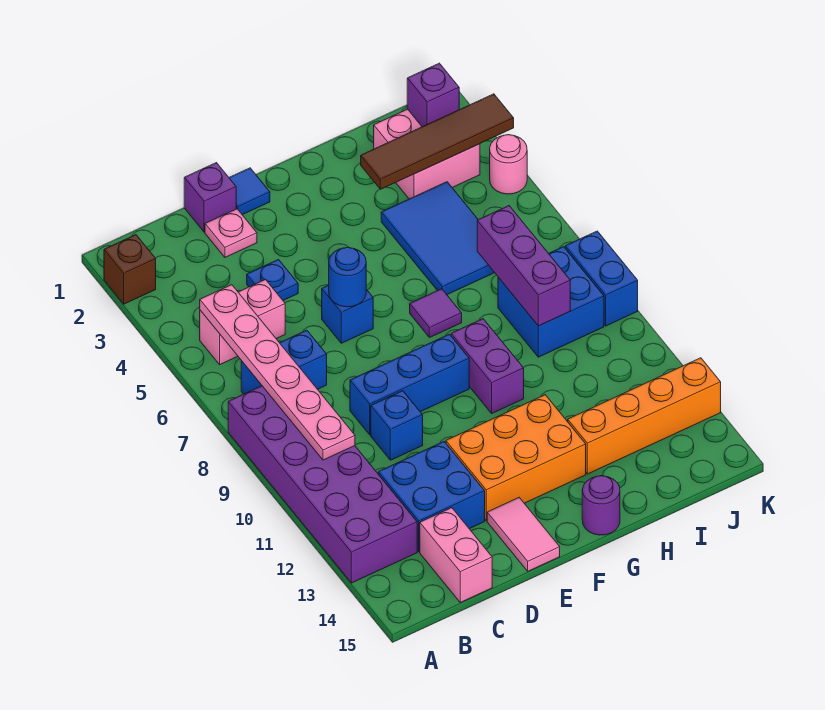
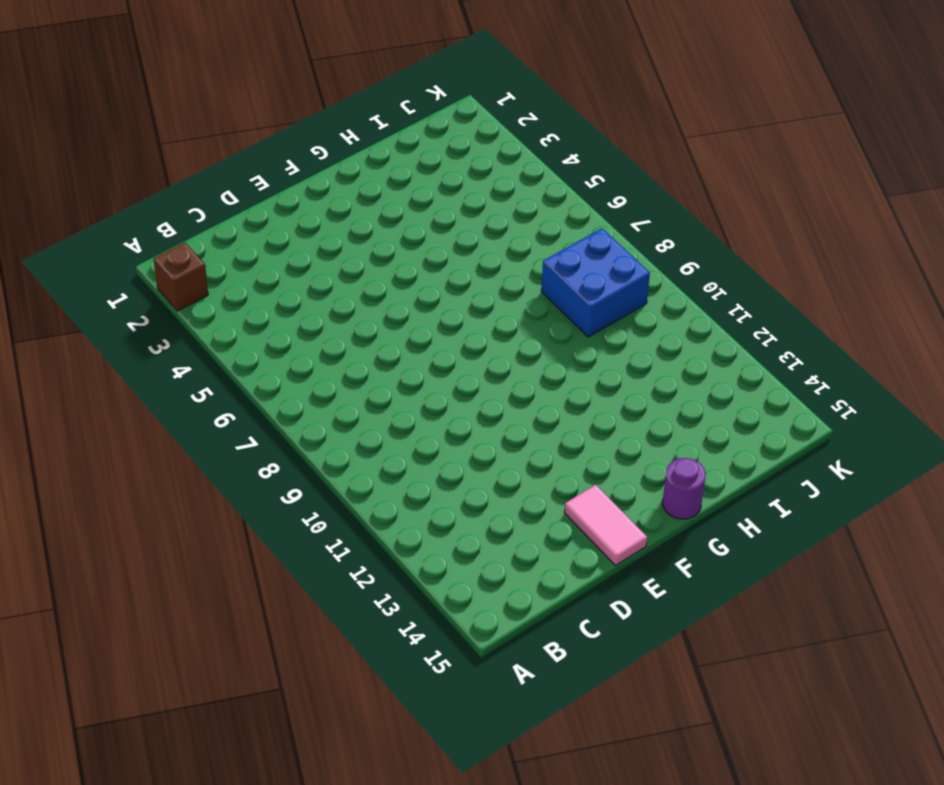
none -> purple brick A8:B13 level 1
none -> pink brick B5:C5 level 1
none -> blue brick B7:C7 level 1

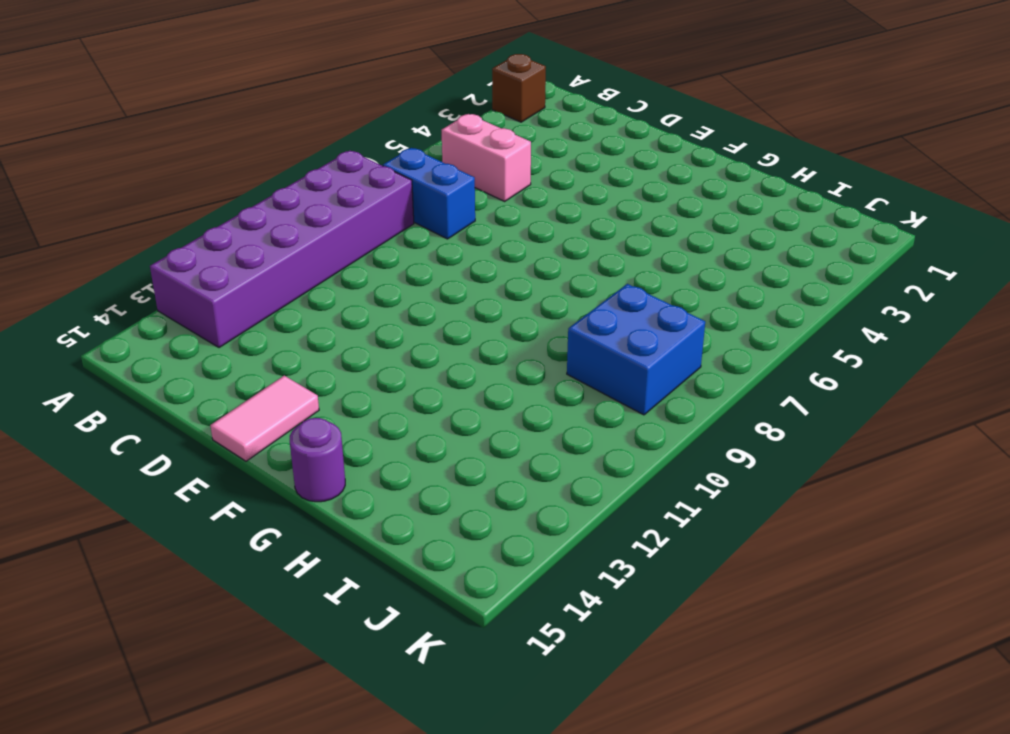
none -> blue brick C12:D13 level 1
none -> pink brick C14:C15 level 1
none -> purple brick D1 level 1

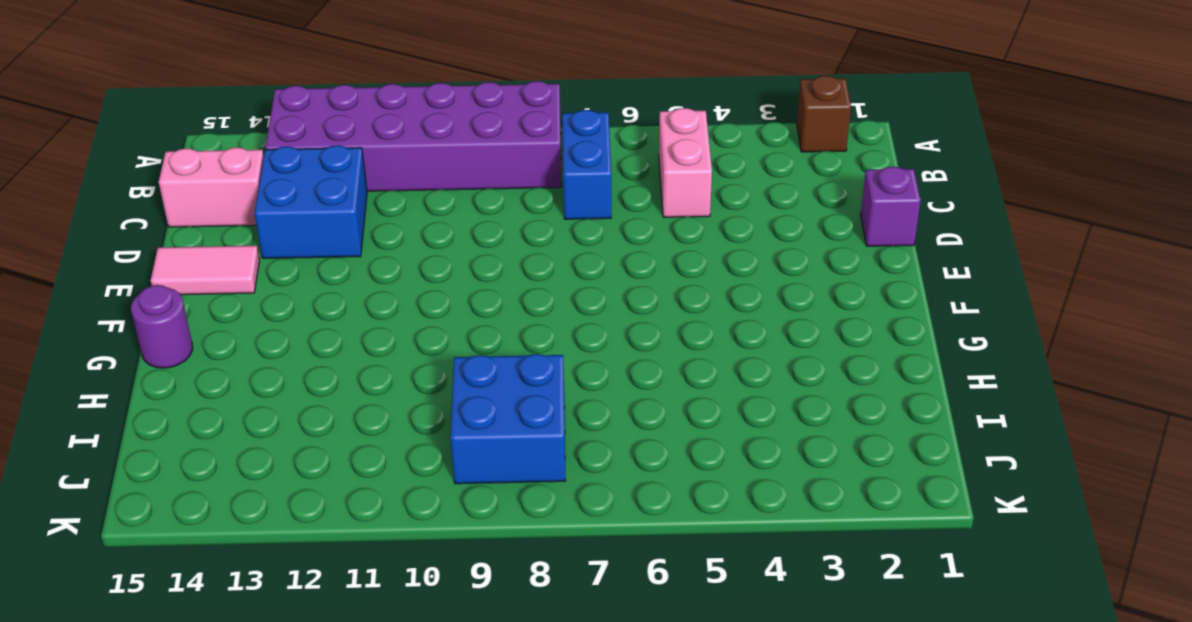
none -> pink plate D2 level 1
none -> blue plate D4 level 1
none -> blue brick D9:F9 level 1

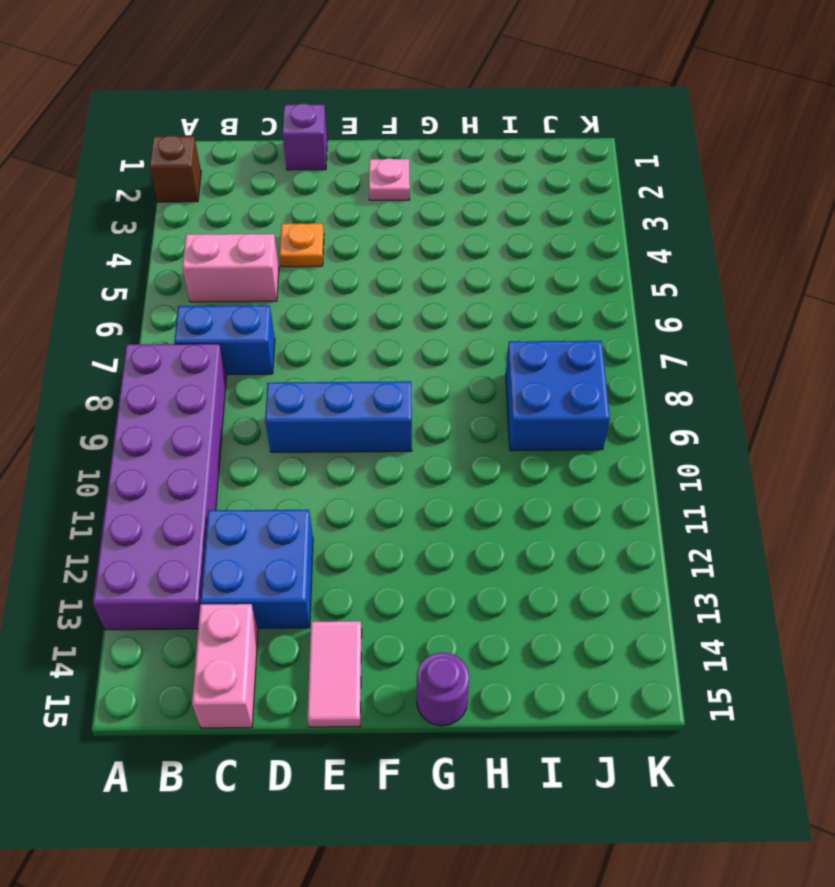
orange plate D4 level 1 -> blue plate D4 level 1
pink plate F2 level 1 -> pink plate D2 level 1
none -> blue brick D10 level 1
none -> blue tile E1 level 1
none -> blue brick E6 level 1

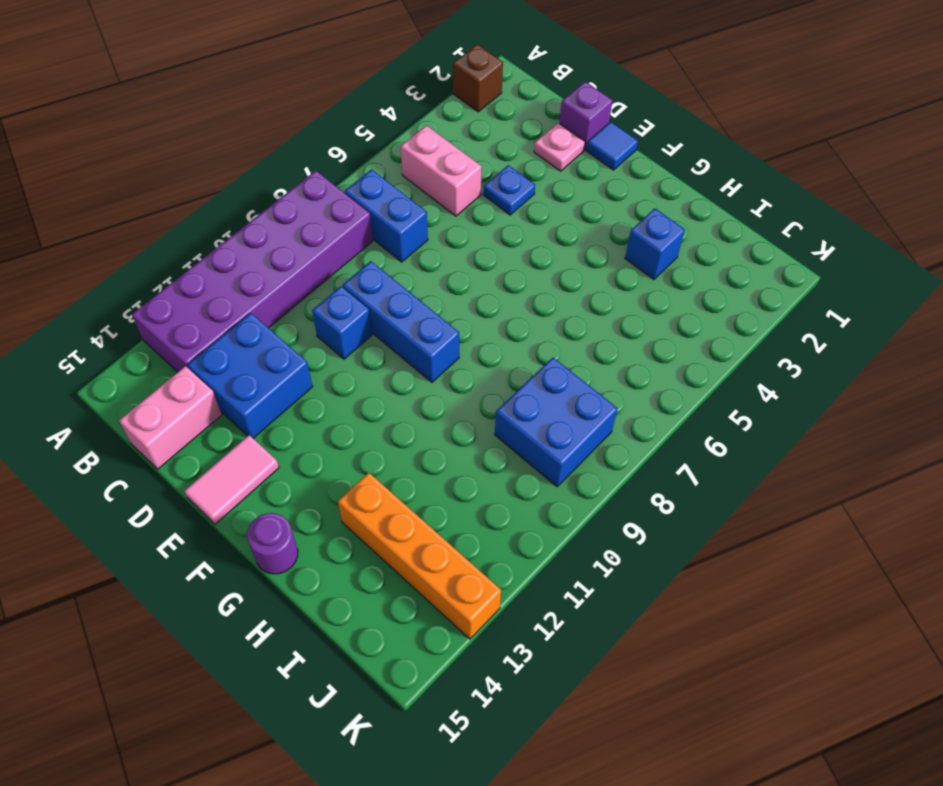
blue brick H3 level 1 -> blue brick E6 level 1
none -> orange brick E12:G13 level 1
none -> purple tile G7 level 1
none -> purple brick G9:G10 level 1

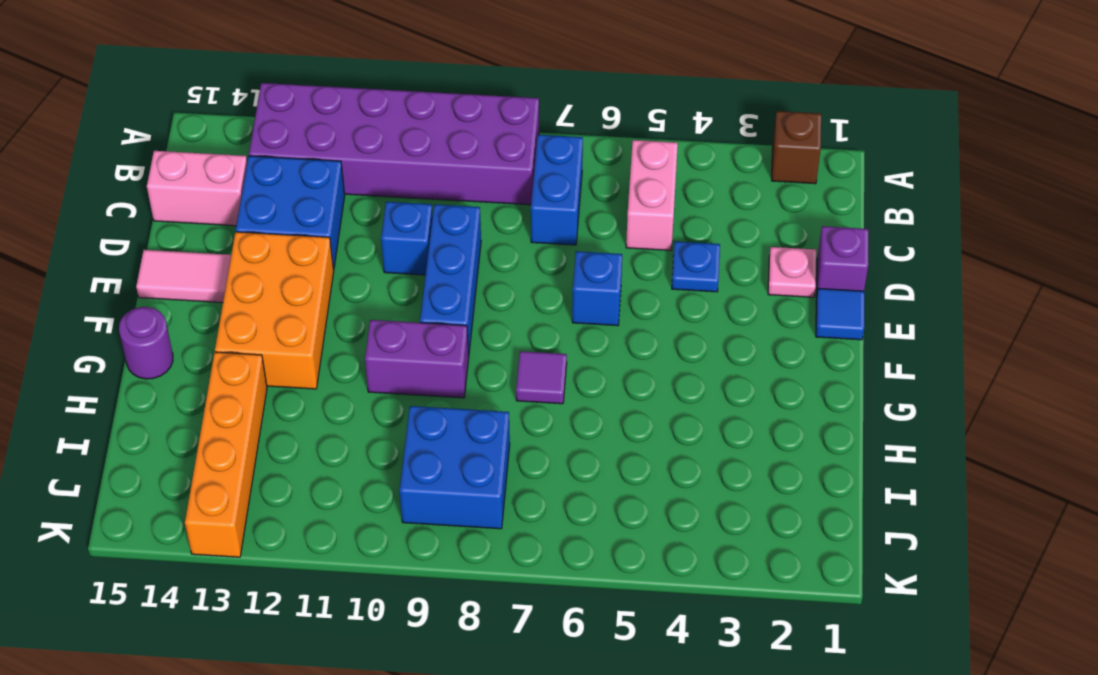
none -> blue tile H4:I6 level 1
none -> pink brick I2:J3 level 1
none -> pink round brick K4 level 1

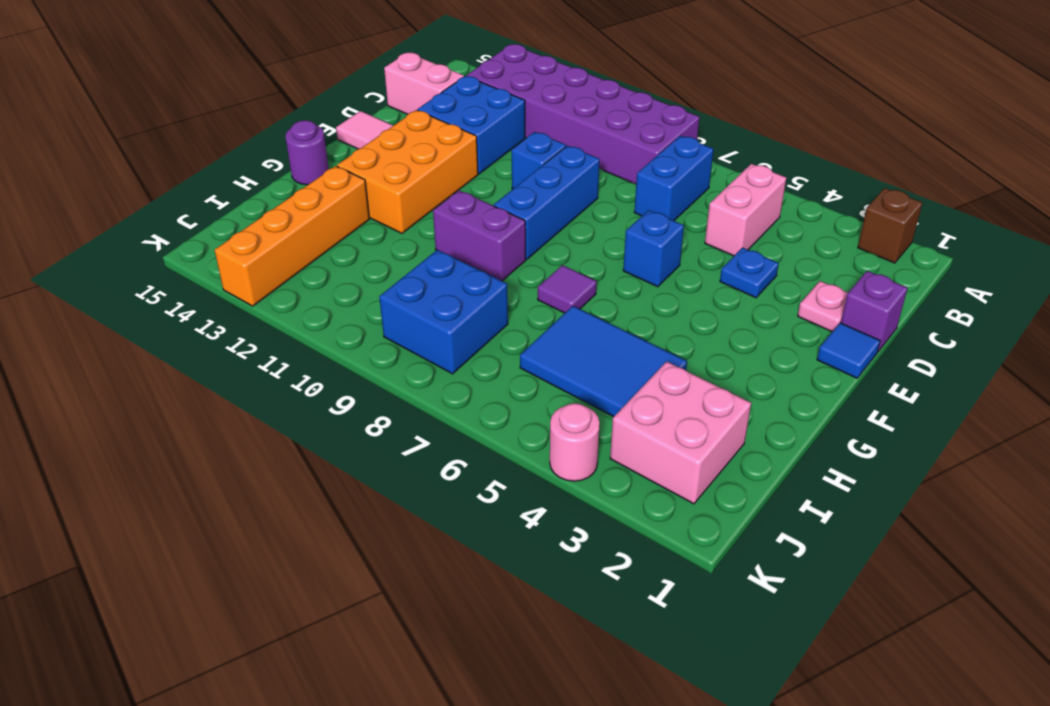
none -> blue brick K8:K9 level 1
none -> pink plate B5:B10 level 2
none -> blue round brick E6 level 2

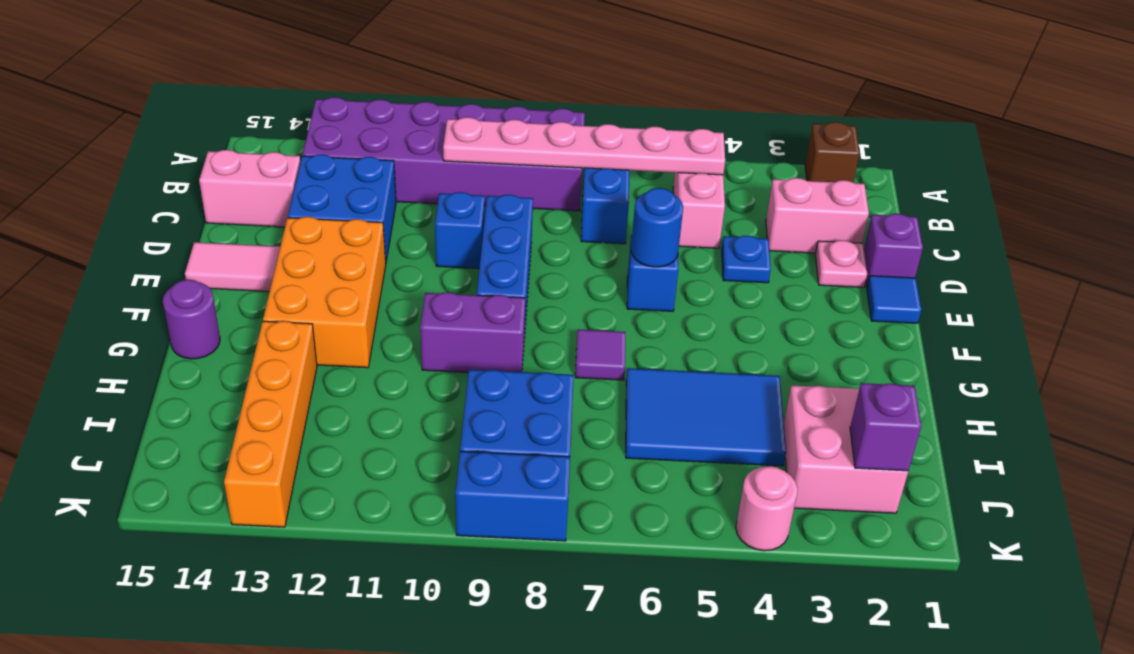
pink brick C2:C3 level 1 -> none
none -> brown tile H3:K3 level 2
none -> purple brick I7:I9 level 2

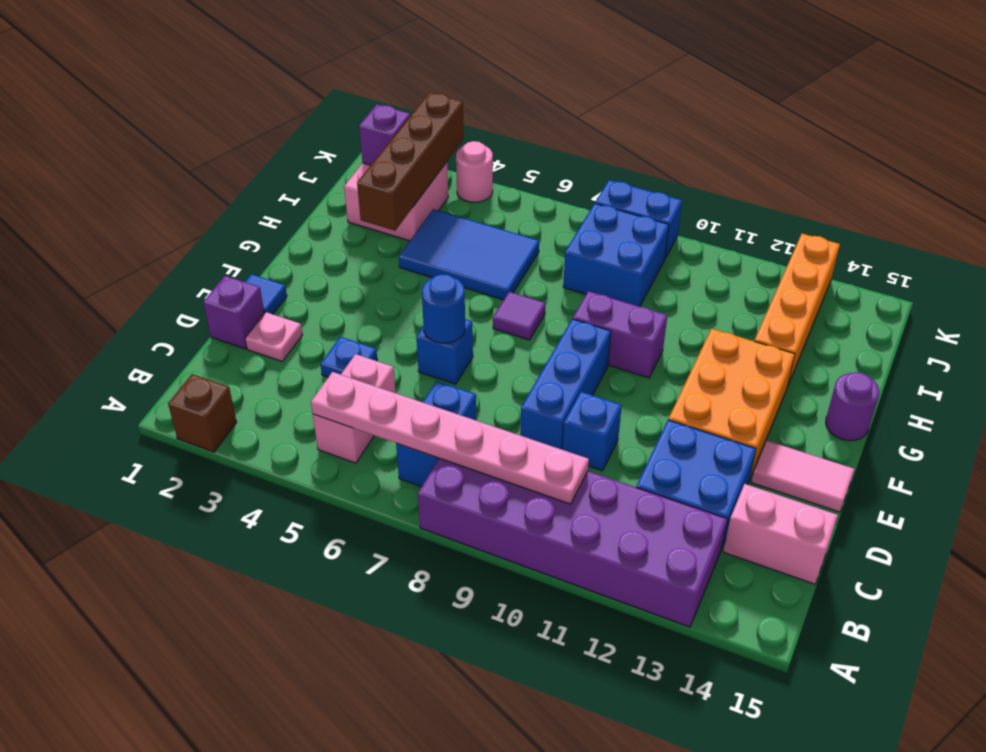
brown brick H3:K3 level 2 -> brown tile H3:K3 level 2
none -> purple brick I7:I9 level 2

